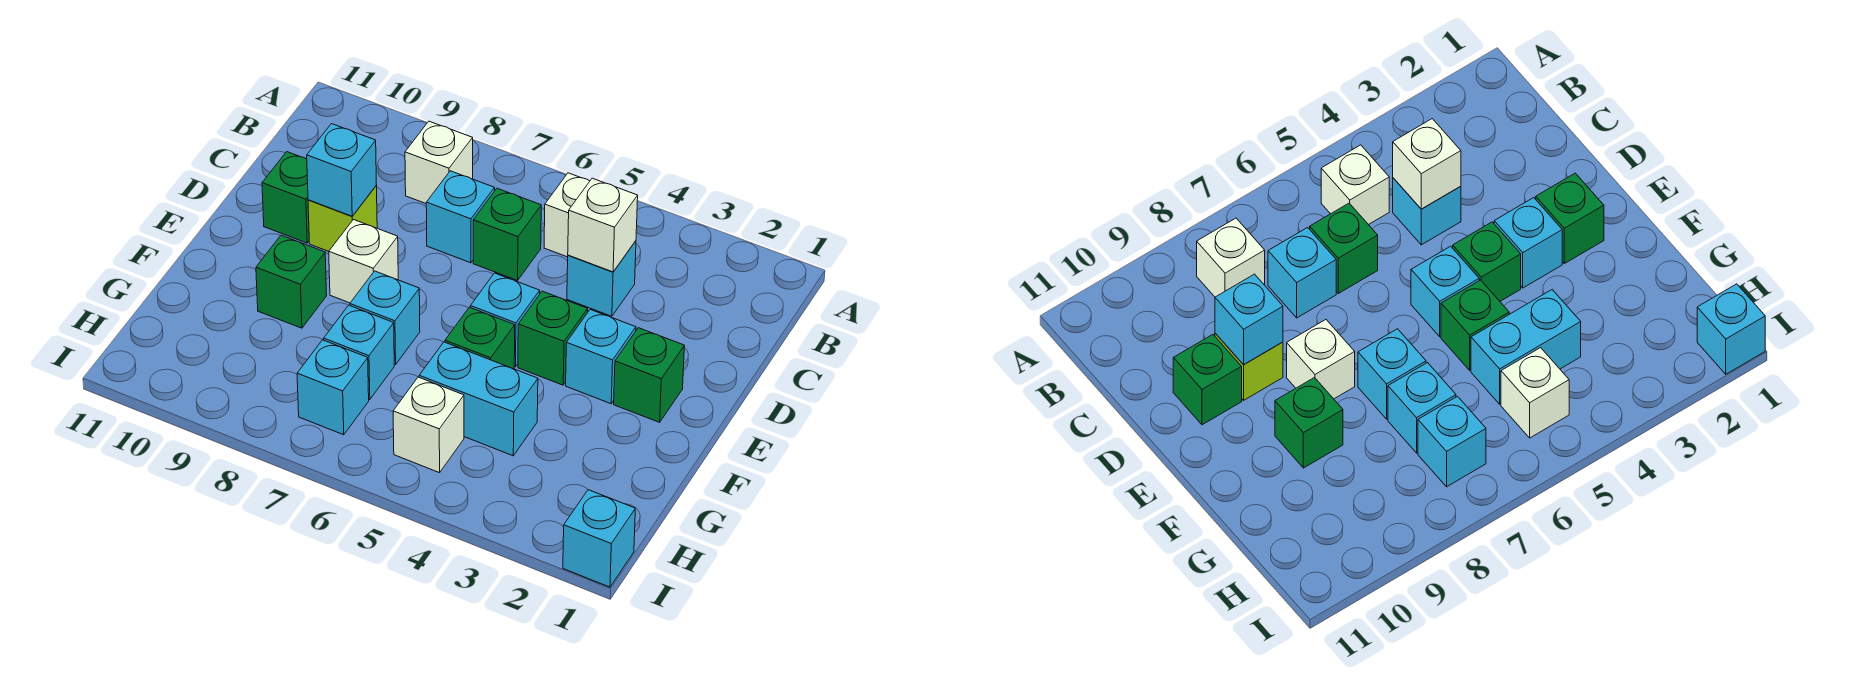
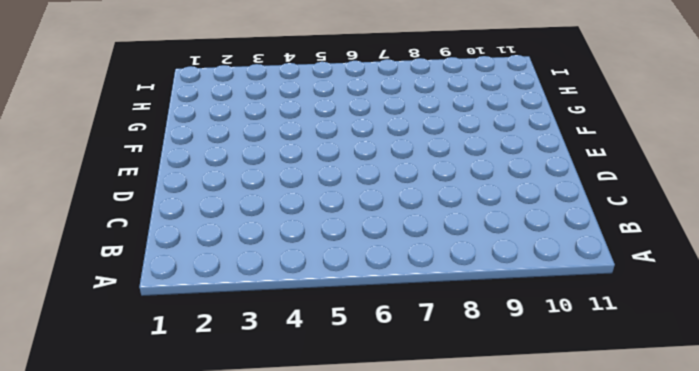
none -> white brick B5 level 1
none -> white brick B8 level 1
none -> cyan brick C4 level 1

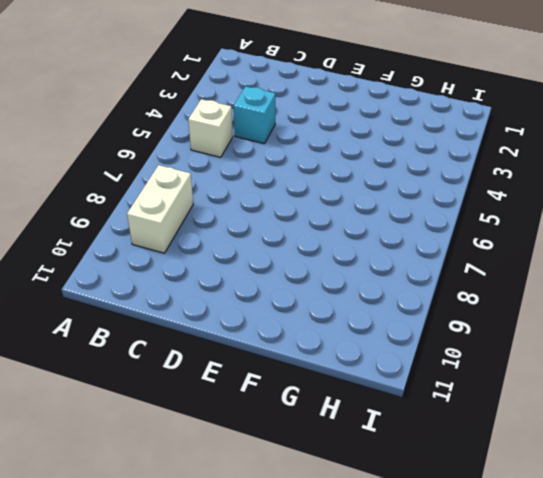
white brick B8:B9 level 1 -> white brick B8 level 1
none -> green brick C6 level 1
none -> cyan brick C7 level 1
none -> lime brick D9 level 1

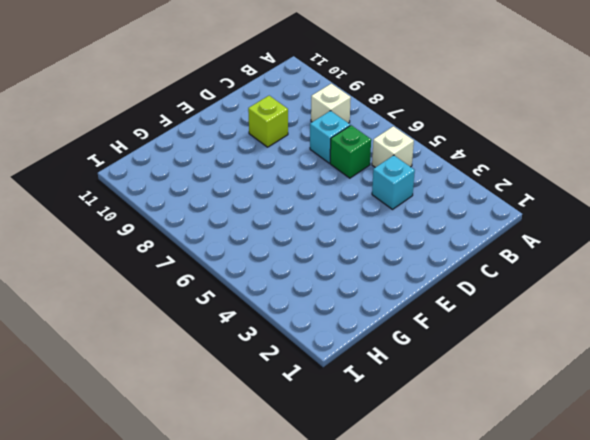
none -> green brick D10 level 1
none -> green brick E2 level 1
none -> cyan brick E3 level 1

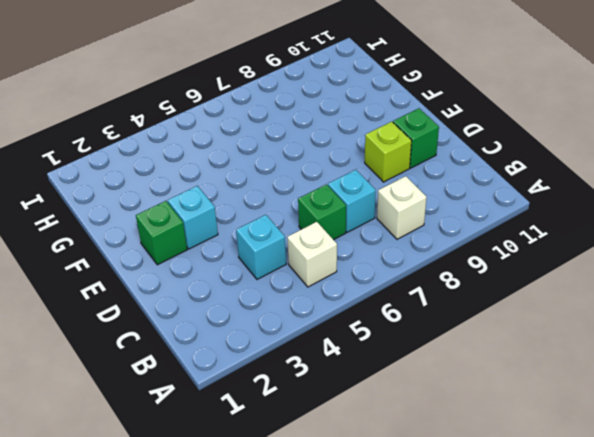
none -> green brick E4 level 1
none -> cyan brick E5 level 1
none -> white brick E8 level 1

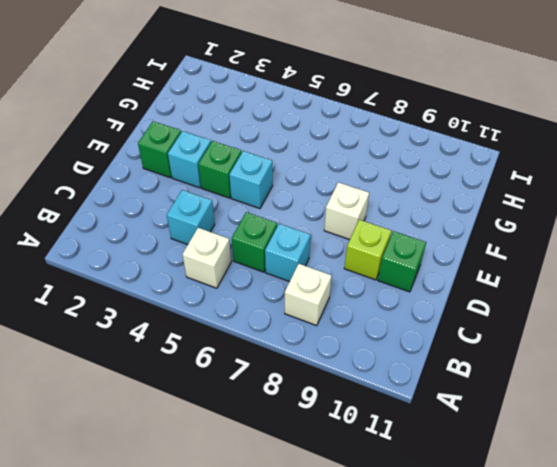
none -> green brick F5 level 1
none -> cyan brick F7 level 1
none -> green brick F9 level 1

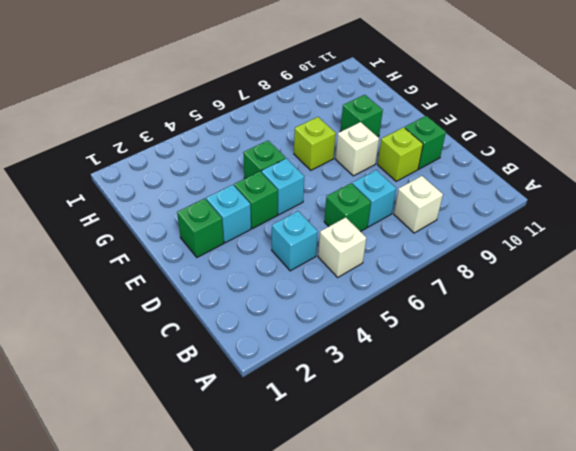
lime brick F7 level 1 -> cyan brick F7 level 1
none -> cyan brick G4:G5 level 1
none -> cyan brick G7 level 1
none -> white brick H5 level 1

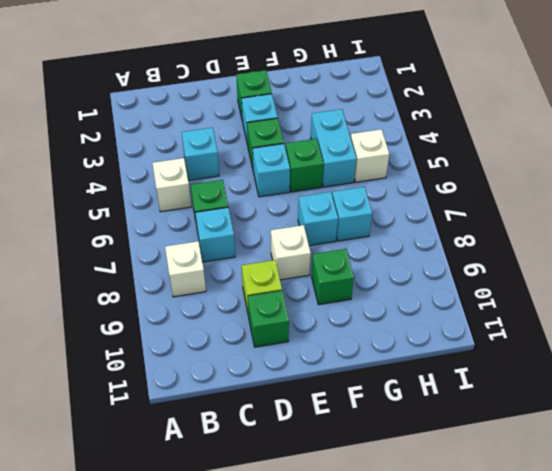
none -> cyan brick H7 level 1
none -> cyan brick I1 level 1
none -> white brick C4 level 2

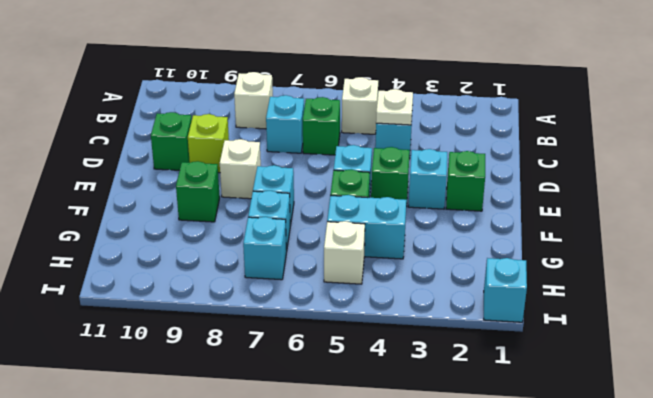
white plate C4 level 2 -> white brick C4 level 2
none -> cyan brick D9 level 2

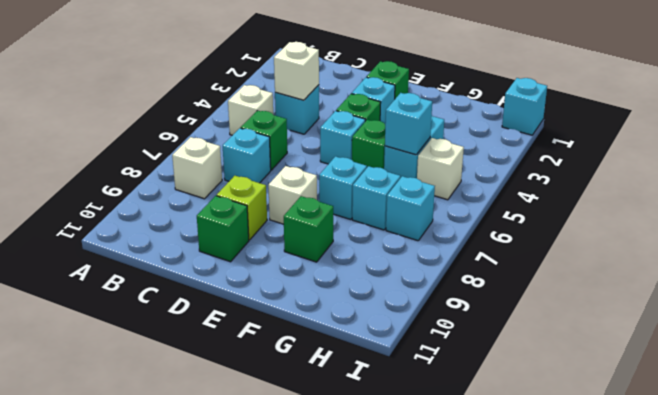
cyan brick G5 level 2 -> cyan brick D9 level 2

